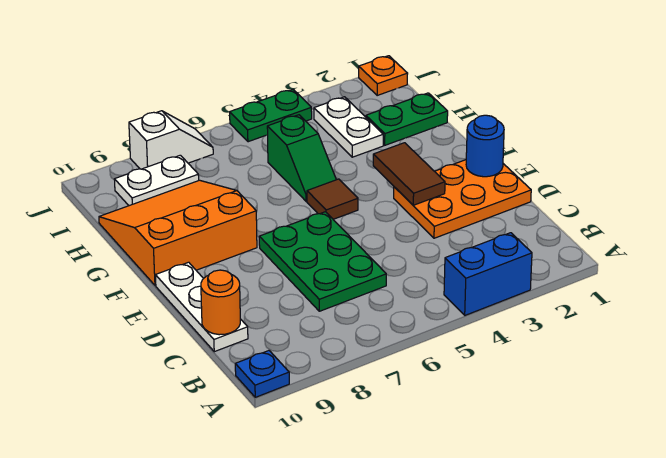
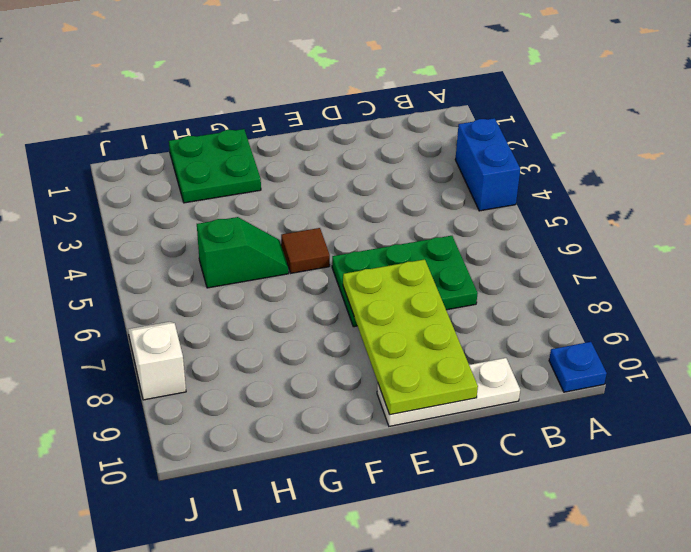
lime plate D7:E10 level 2 -> none
green plate G1:H2 level 1 -> green plate H1:H2 level 1
none -> orange plate D1:E3 level 1
none -> orange slope F8:H10 level 1 top F
none -> white plate H3:I3 level 1

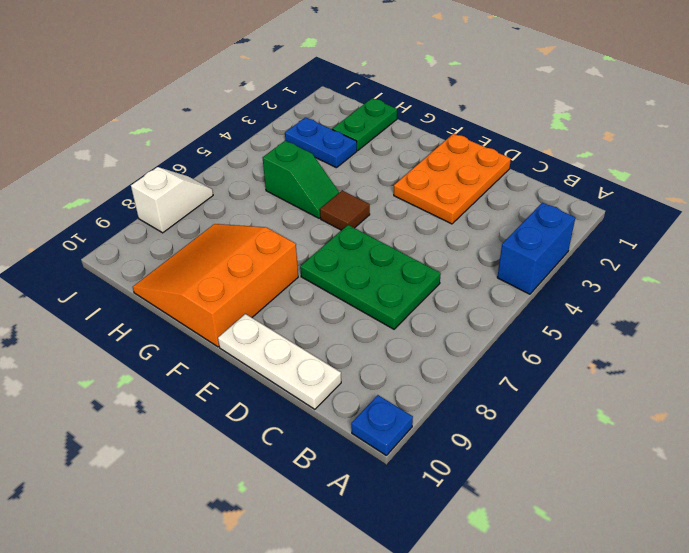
blue plate H3:I3 level 1 -> white plate H3:I3 level 1
none -> white plate I8:I9 level 1
none -> orange plate J1 level 1
none -> green plate J4:J5 level 1

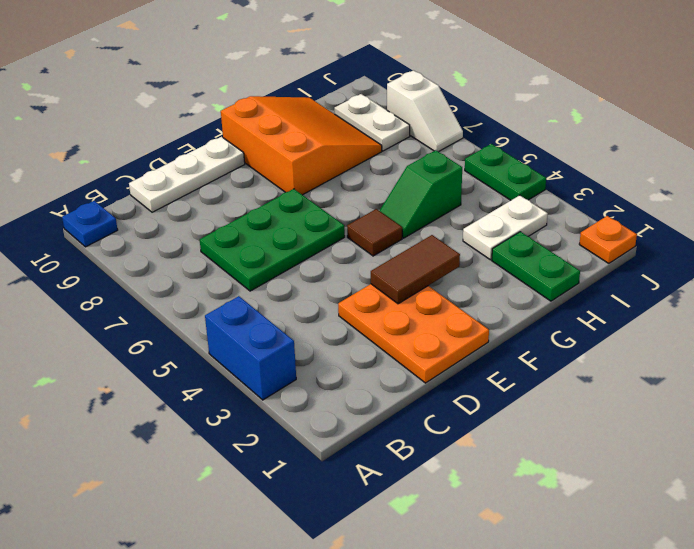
none -> orange round brick C10 level 2
none -> blue round brick E1 level 2

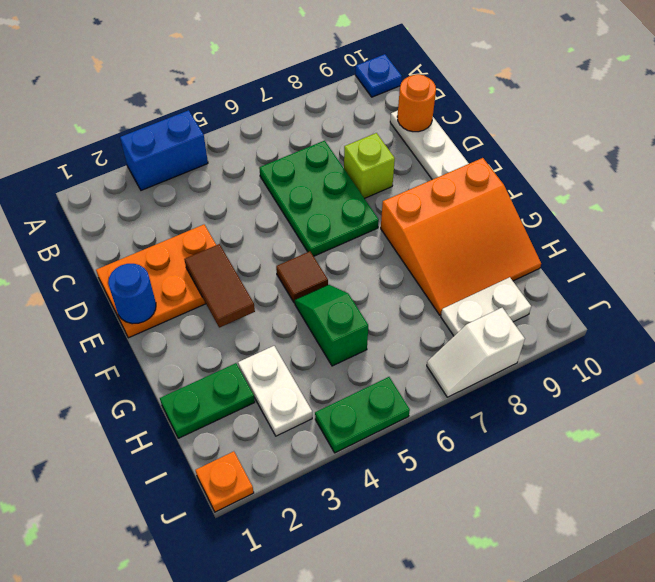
lime brick D8 level 1 -> none

